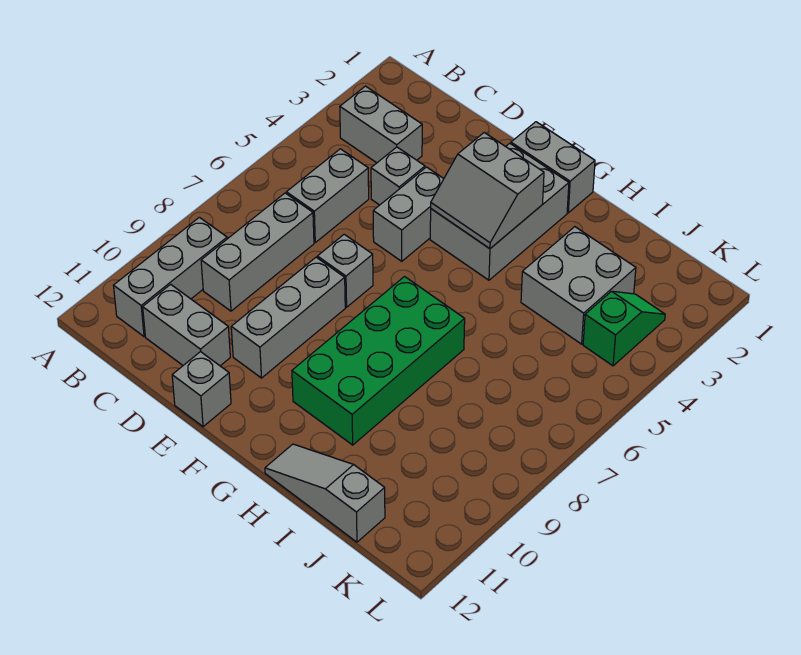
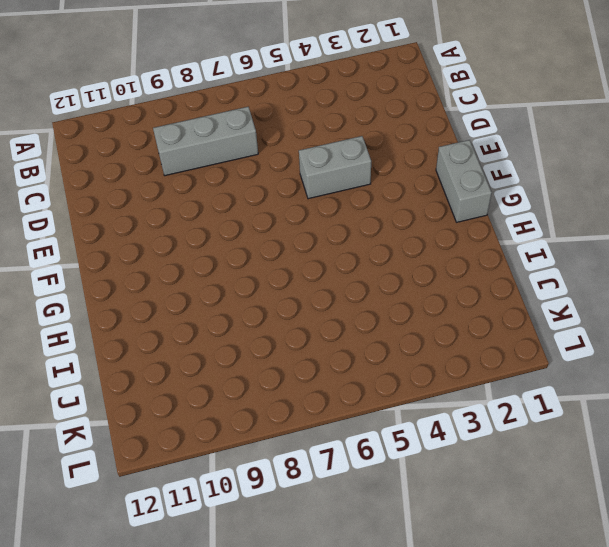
none -> grey brick B3:C3 level 1
none -> grey brick B9:B11 level 1
none -> grey brick C5:C6 level 1

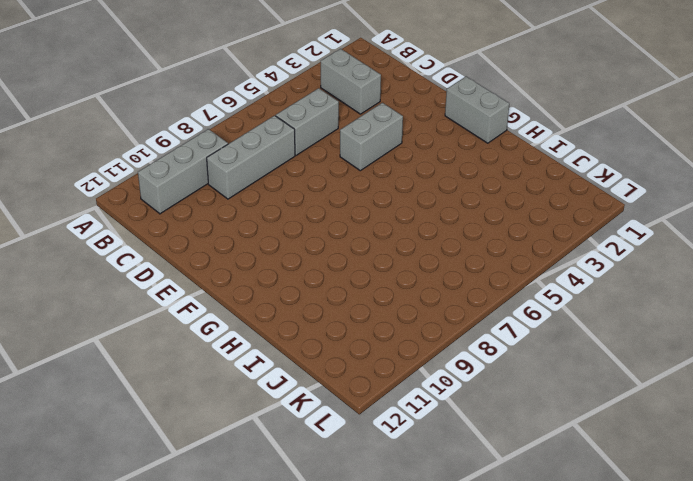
none -> grey brick C11:D11 level 1
none -> grey brick D4 level 1
none -> grey brick E7 level 1

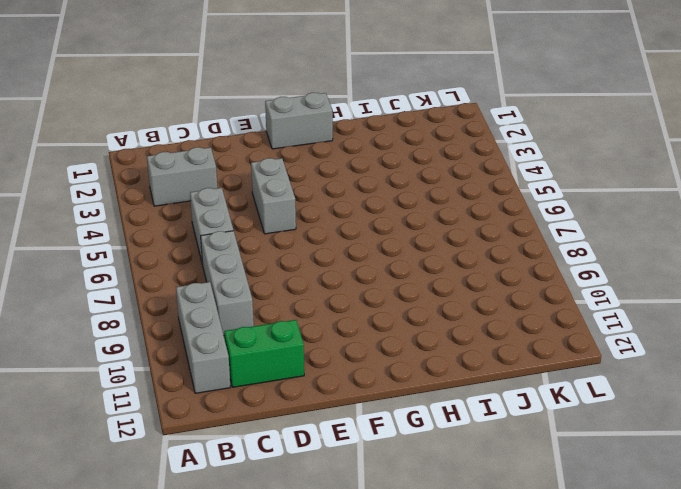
green brick C11:D11 level 1 -> grey brick C11:D11 level 1
none -> grey brick D4 level 1
none -> grey brick E7 level 1
none -> grey brick E8:E10 level 1

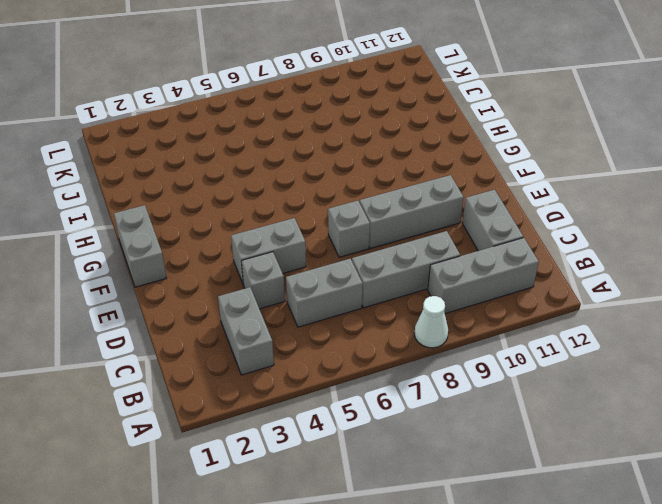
white cone A8 level 1 -> none
none -> grey brick E12 level 1
none -> grey brick F2:G4 level 1
none -> green brick G7:H10 level 1

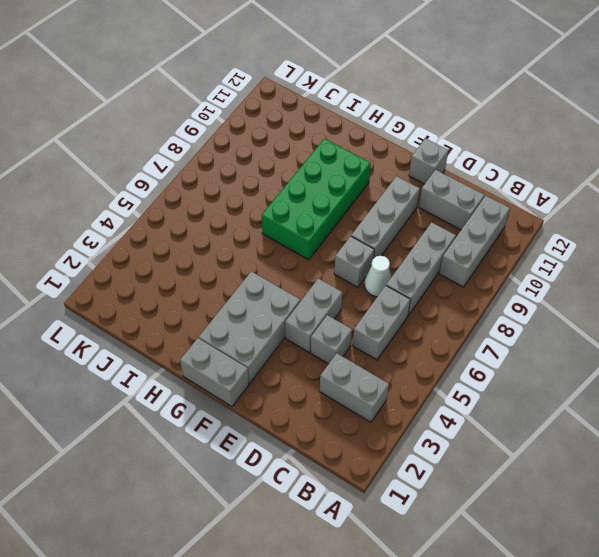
white cone D7 level 1 -> none
none -> grey slope H12:J12 level 1 top J
none -> grey brick I3:J4 level 1
none -> green slope K3:K4 level 1 top 4

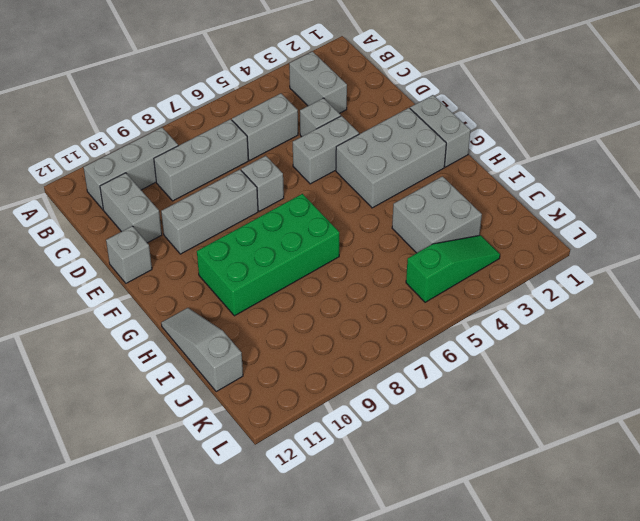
green slope K3:K5 level 1 top 5 -> green slope K3:K4 level 1 top 4
none -> grey slope F3:G4 level 2 top 3

